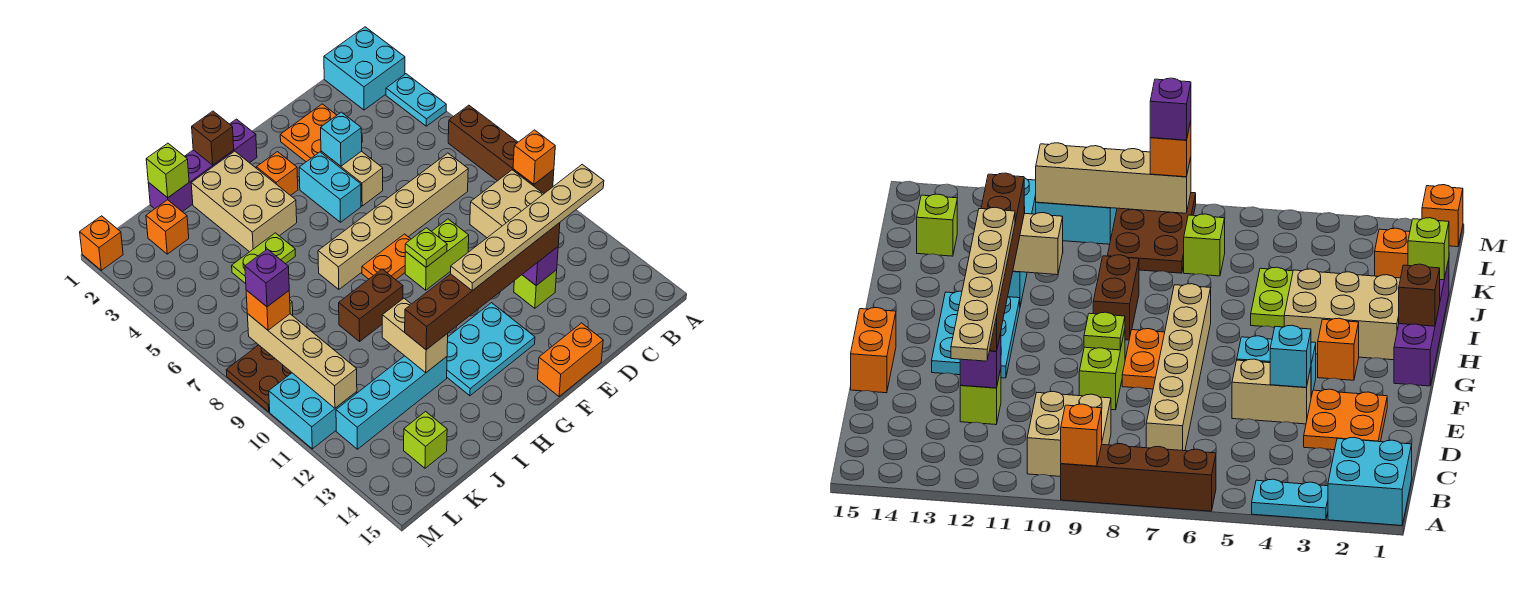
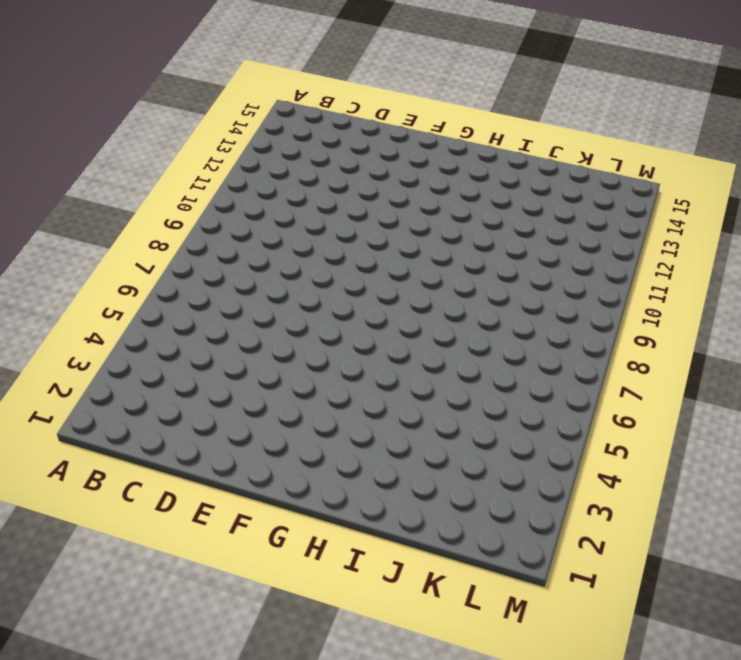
none -> cyan brick A1:B2 level 1
none -> cyan plate A3:A4 level 1
none -> brown brick A6:A9 level 1
none -> tan brick B9:C10 level 1

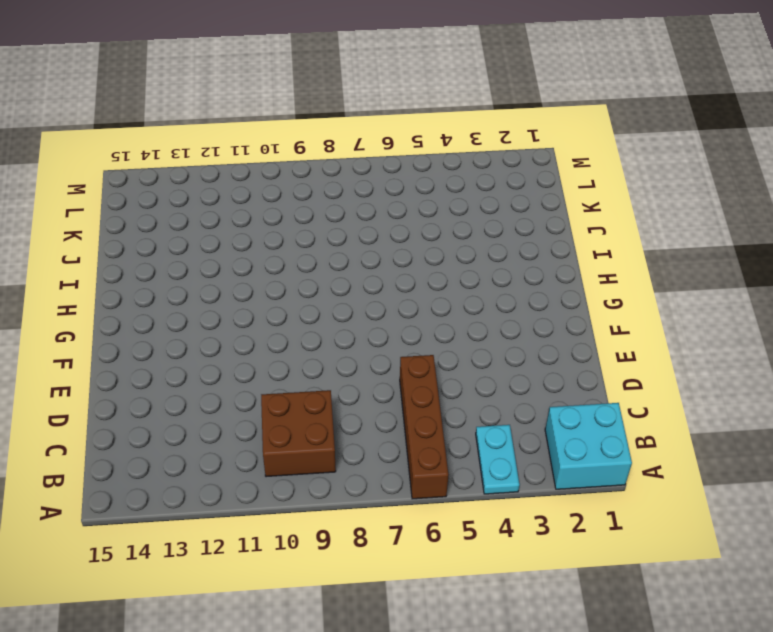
cyan plate A4:B4 level 1 -> cyan plate A3:A4 level 1
brown brick A6:D6 level 1 -> brown brick A6:A9 level 1
brown brick B9:C10 level 1 -> tan brick B9:C10 level 1
none -> tan brick C7:H7 level 1
none -> orange plate D2:E3 level 1
none -> lime brick D12 level 1
none -> tan brick E4:E5 level 1

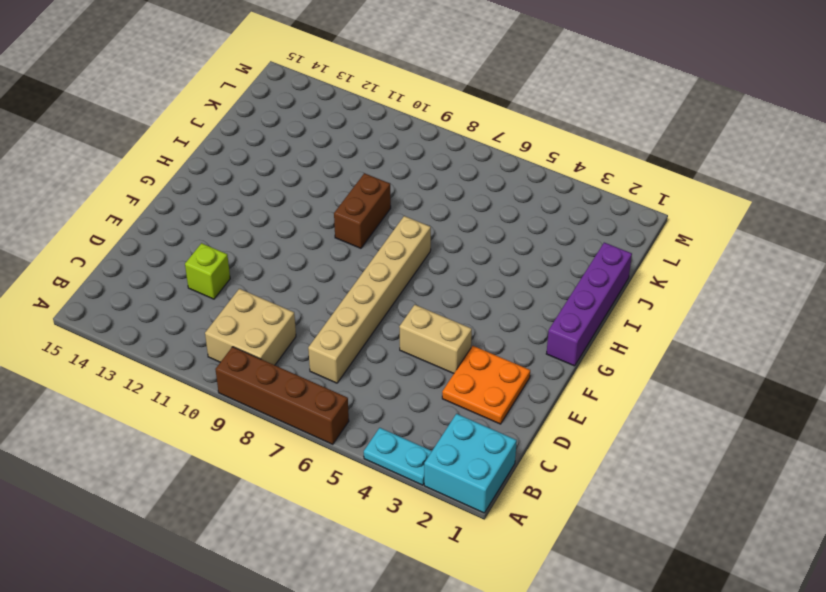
none -> lime brick E9:F9 level 1
none -> orange brick E15:F15 level 1
none -> cyan brick F4:F5 level 1
none -> orange plate F8:G8 level 1

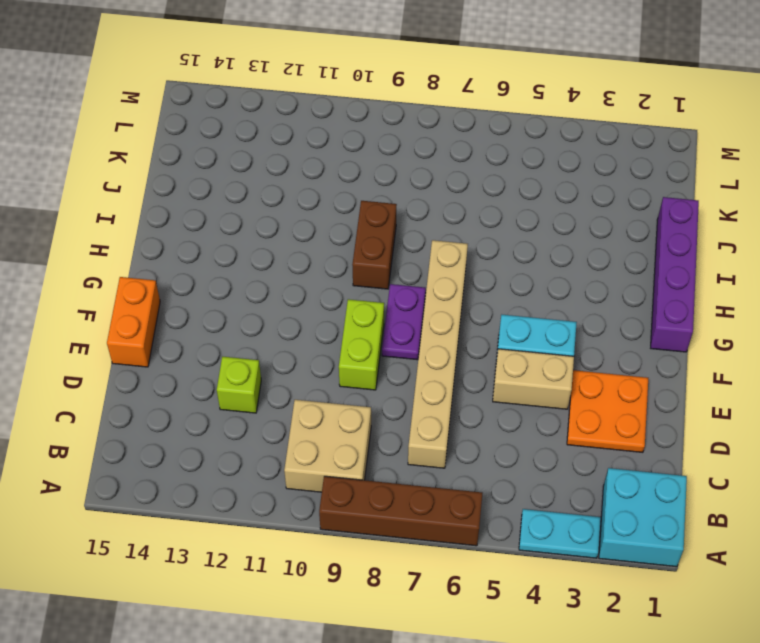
purple plate F8:G8 level 1 -> orange plate F8:G8 level 1
none -> cyan plate F12:H13 level 1
none -> orange brick G3 level 1
none -> tan brick H2:I4 level 1
none -> lime plate I5:J5 level 1

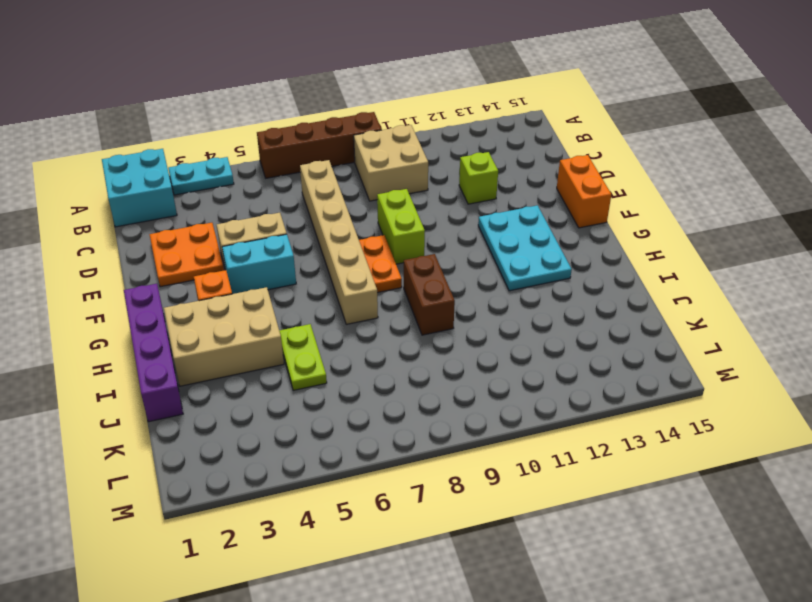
none -> cyan brick I12:L12 level 1
none -> orange brick K2 level 1
none -> lime brick K7 level 1
none -> brown plate K8:M9 level 1

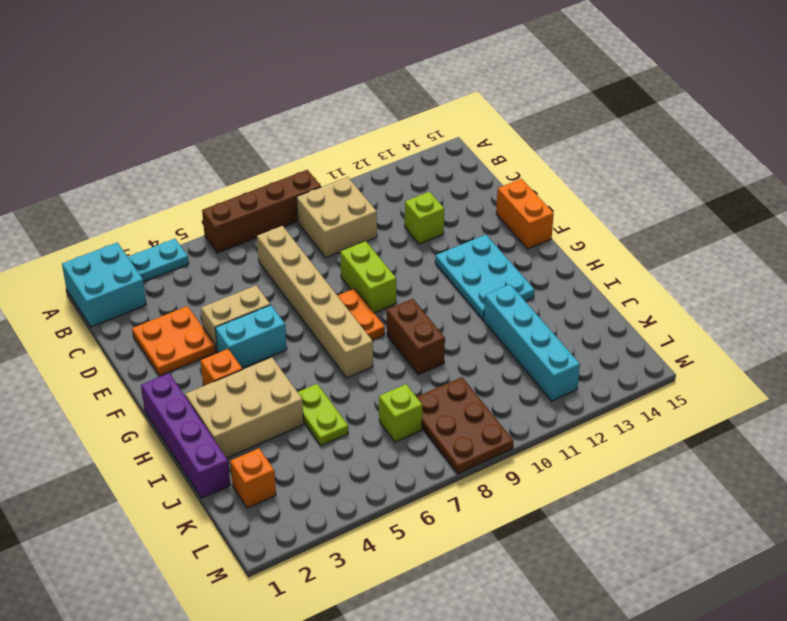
none -> lime brick K14 level 1
none -> cyan brick L10:M11 level 1
none -> orange brick M1 level 1
none -> orange brick A9 level 2

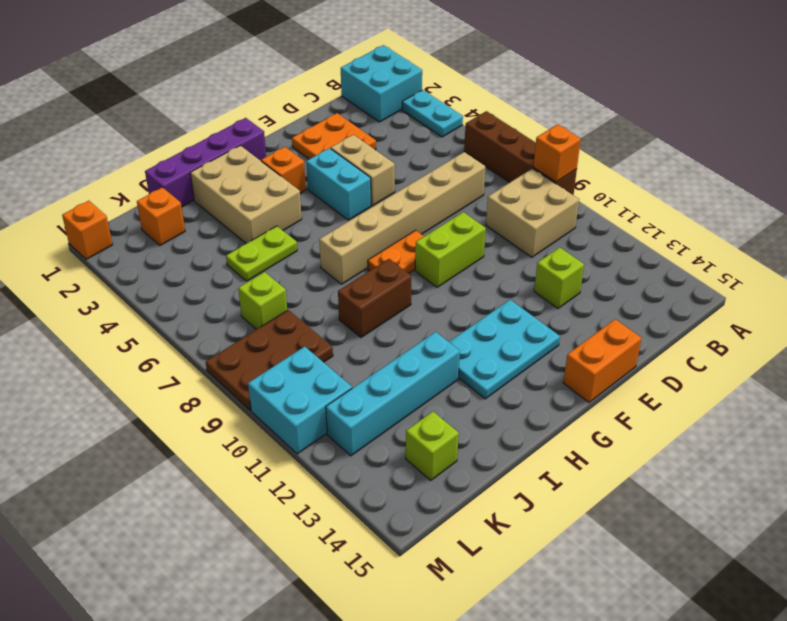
none -> purple brick D12 level 2
none -> cyan brick E4 level 2
none -> lime plate F9 level 2
none -> brown brick H1 level 2

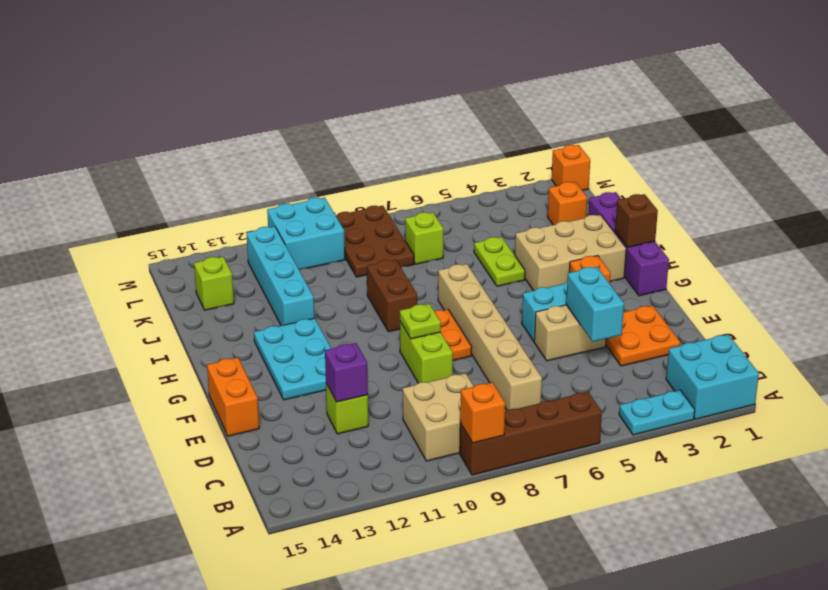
cyan brick D4:E4 level 2 -> cyan brick E4 level 2
none -> tan brick I11:I12 level 2
none -> lime brick J1 level 2
none -> tan brick L8:L11 level 2
none -> brown brick D12:I12 level 3

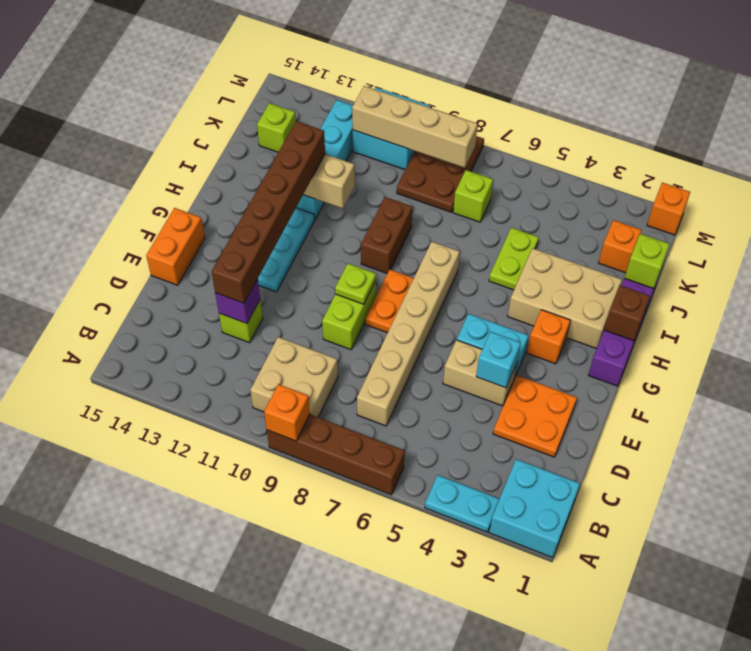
none -> orange brick L8 level 3
none -> tan plate B12:G12 level 4
none -> purple brick L8 level 4

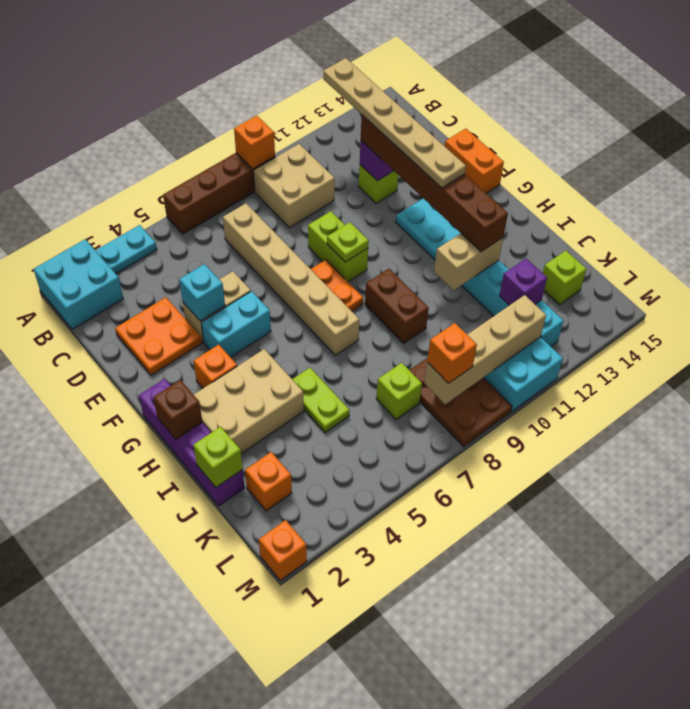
purple brick K12 level 2 -> purple brick L8 level 4

